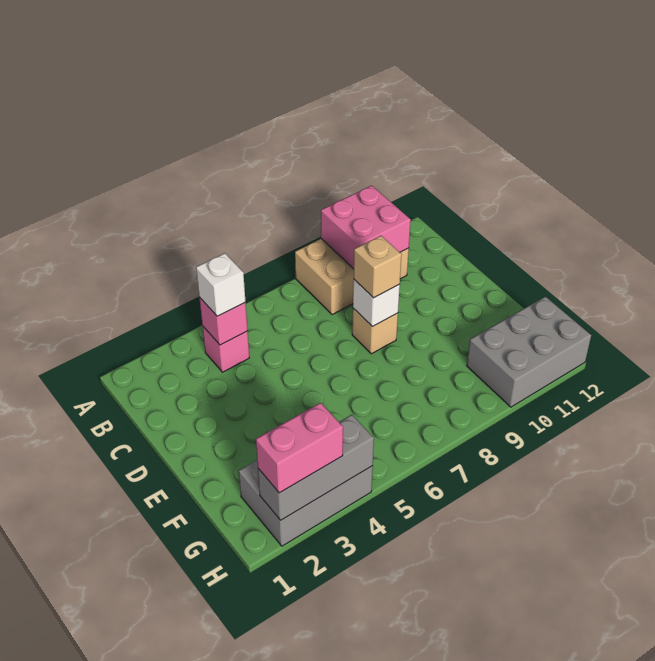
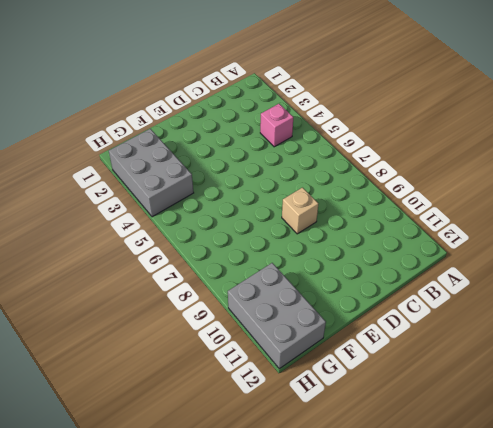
none -> tan brick A8:B10 level 1
none -> pink brick A9:B10 level 2
none -> pink brick B4 level 2

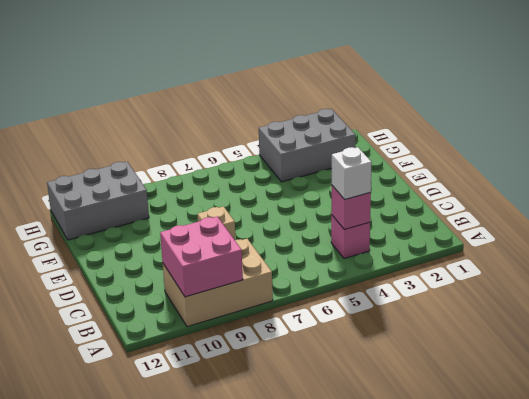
none -> white brick D8 level 2
none -> grey brick H2:H4 level 2
none -> tan brick D8 level 3

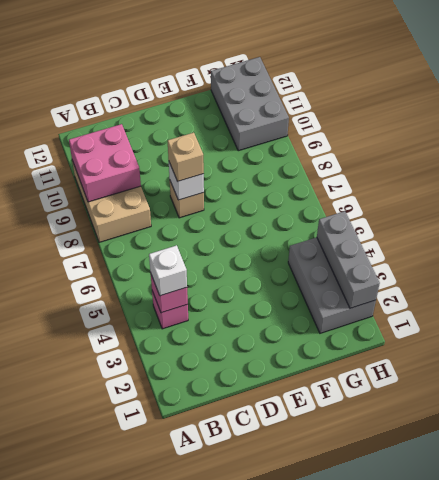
none -> pink brick H2:H3 level 3

